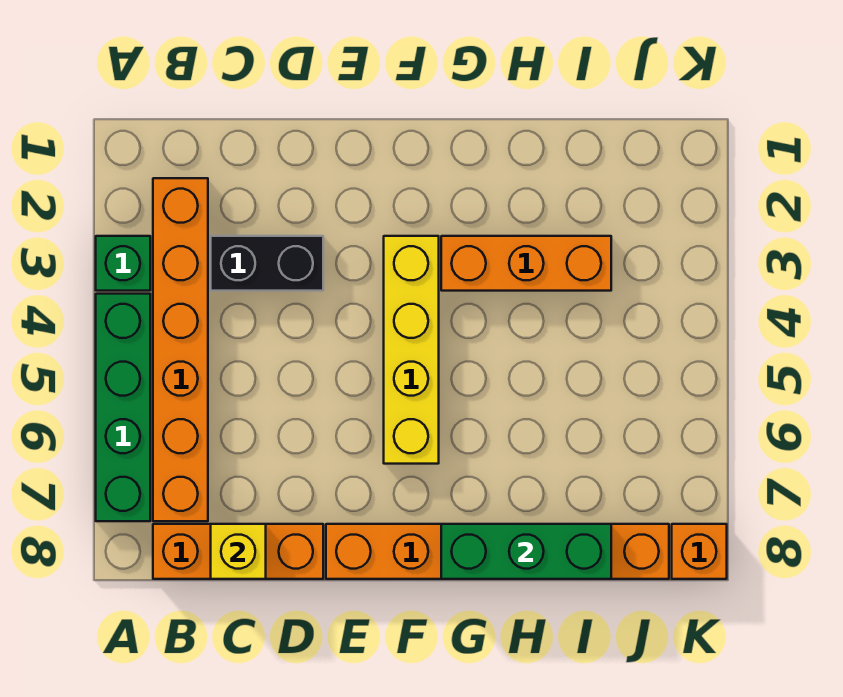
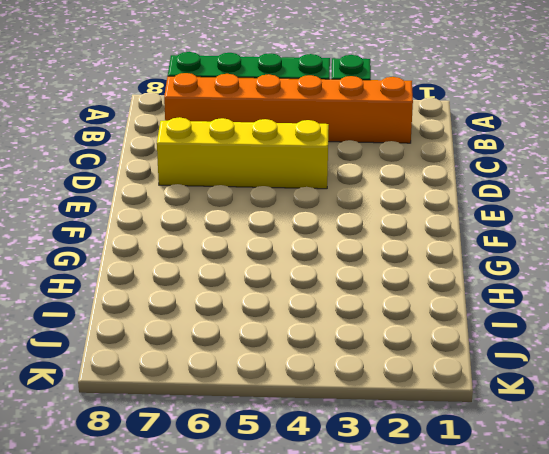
yellow brick D4:D7 level 1 -> yellow brick F3:F6 level 1
none -> orange brick B8:D8 level 1
none -> black brick C3:D3 level 1

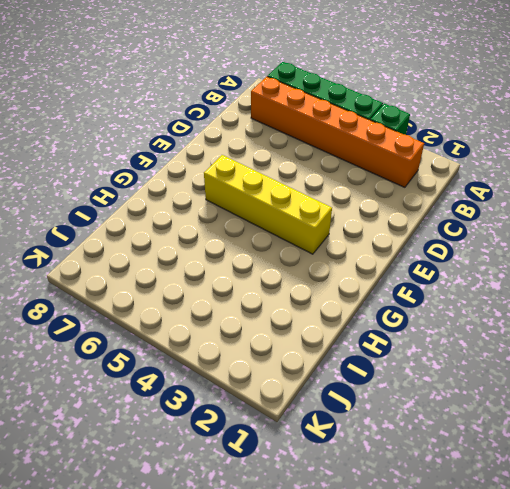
none -> orange brick B8:D8 level 1
none -> black brick C3:D3 level 1

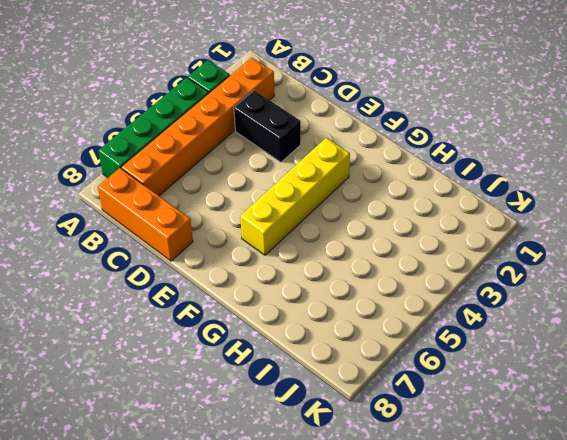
none -> orange brick E8:J8 level 1
none -> orange brick G3:I3 level 1

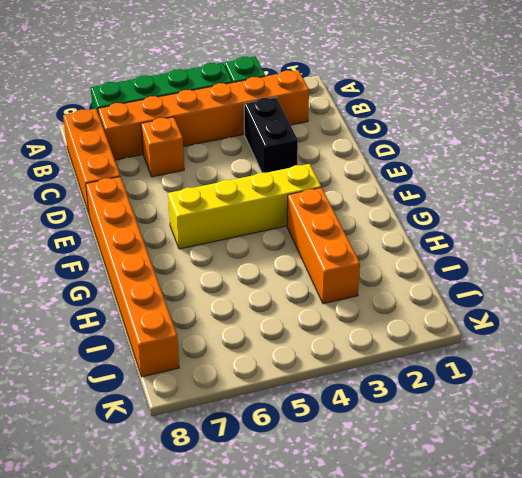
orange brick C6 level 1 -> orange brick K8 level 1
none -> yellow brick C8 level 2
none -> green brick G8:I8 level 2

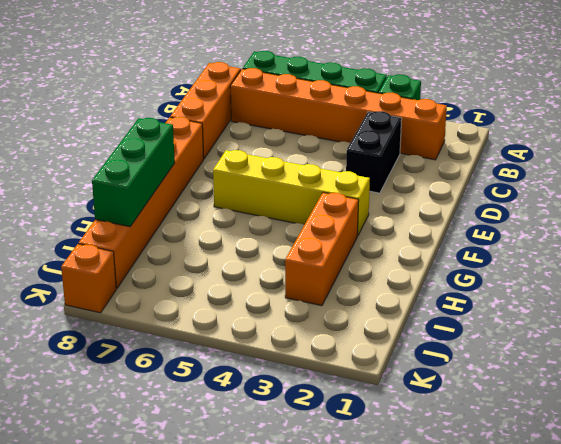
none -> yellow brick C8 level 2

